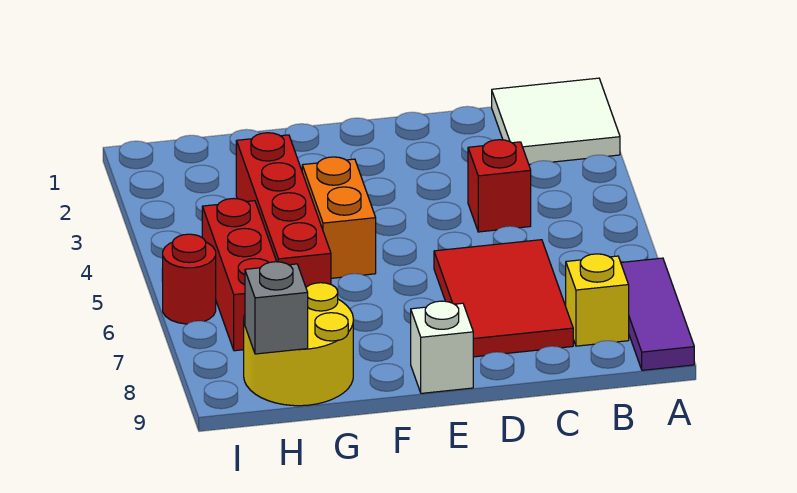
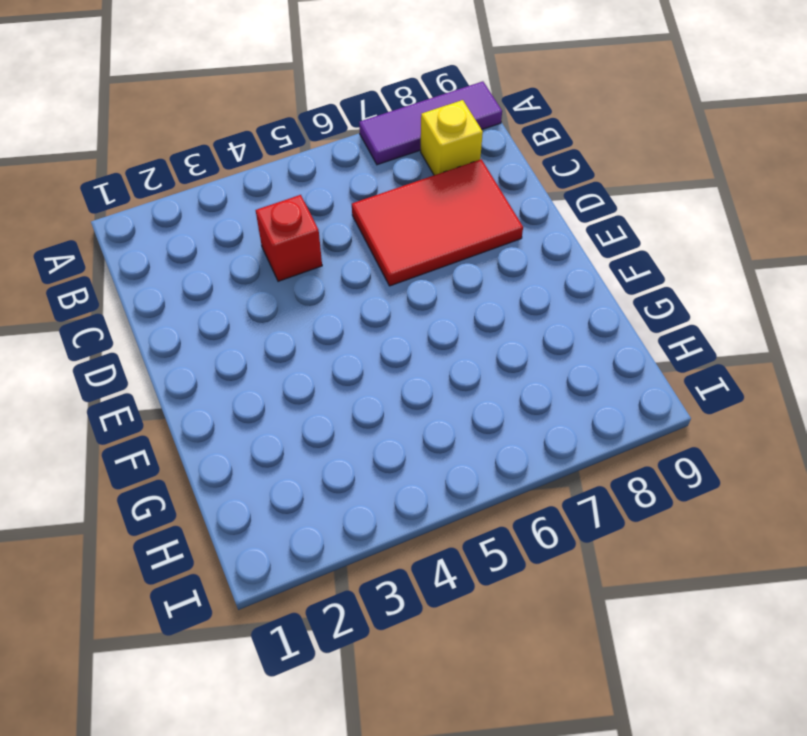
none -> white tile A1:B2 level 1
none -> white brick E9 level 1
none -> orange brick F4:F5 level 1

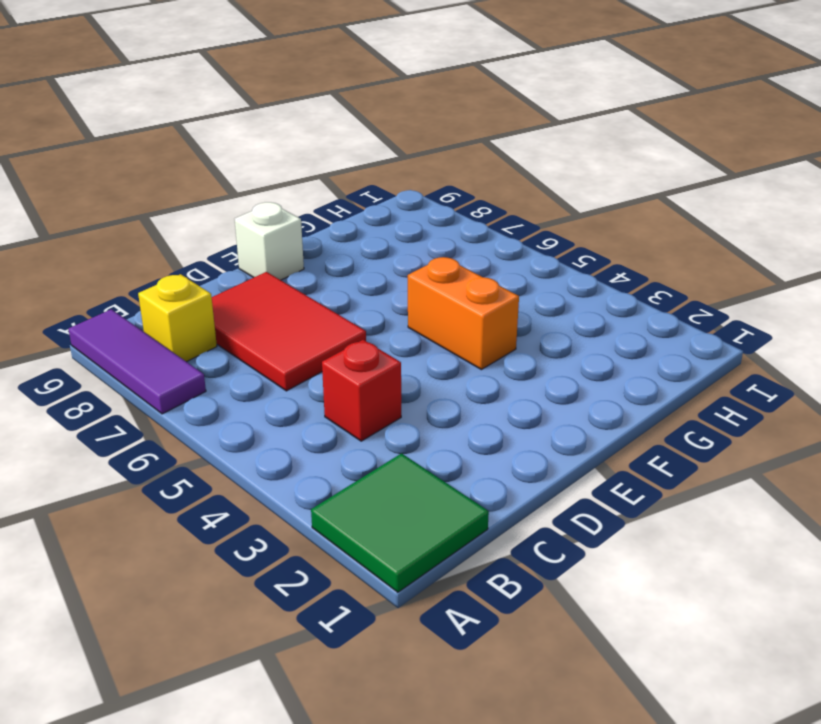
green tile A1:B2 level 1 -> white tile A1:B2 level 1
none -> red brick G3:G6 level 1
none -> yellow round brick G8:H9 level 1
none -> red brick H5:H7 level 1

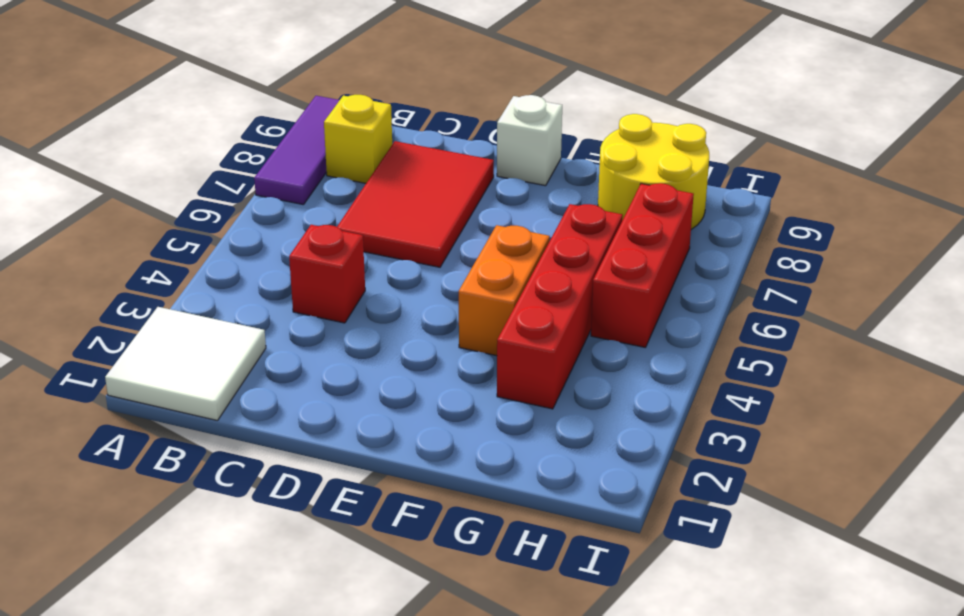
none -> red round brick I6 level 1
none -> grey brick H9 level 2

